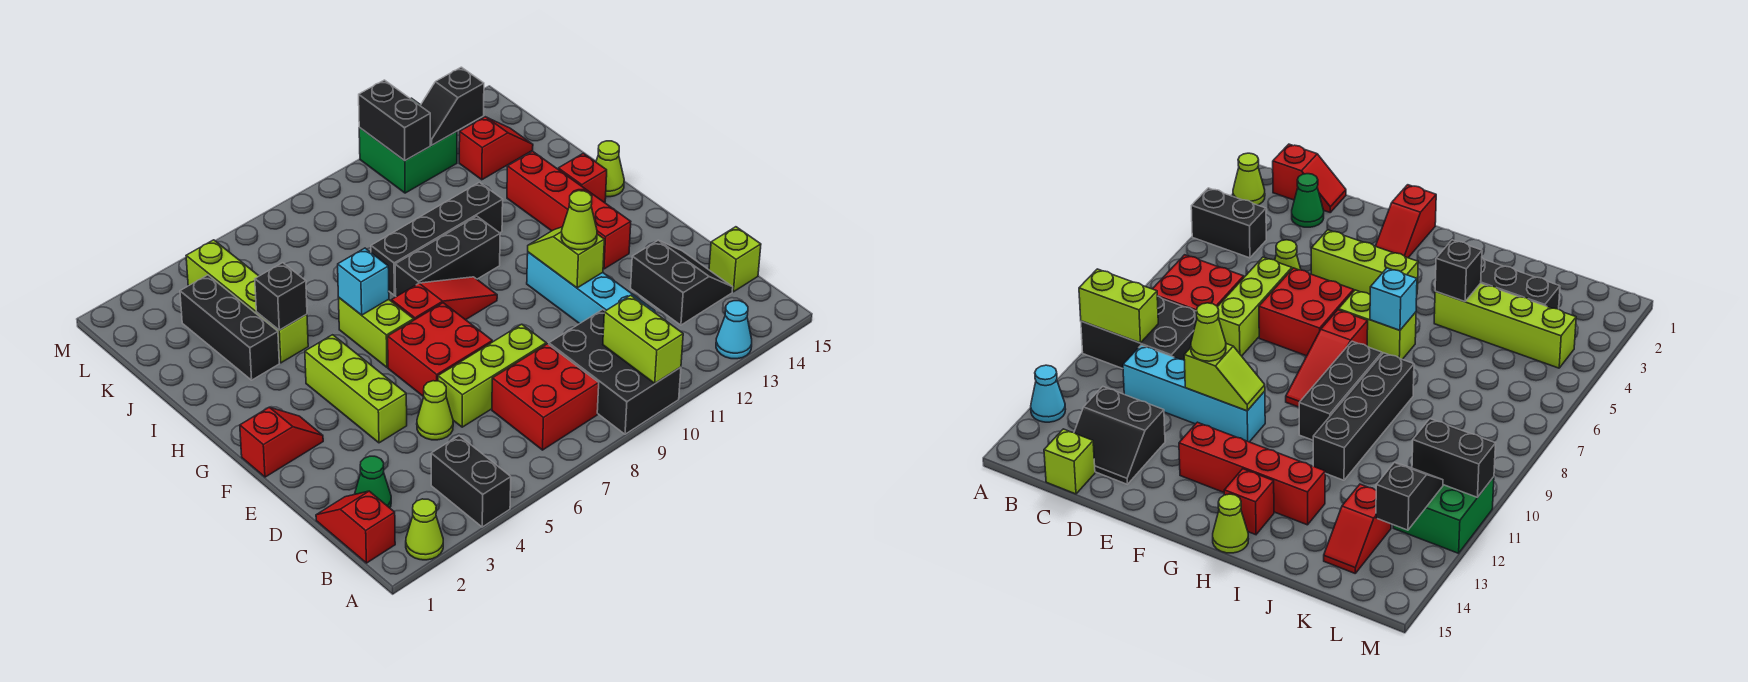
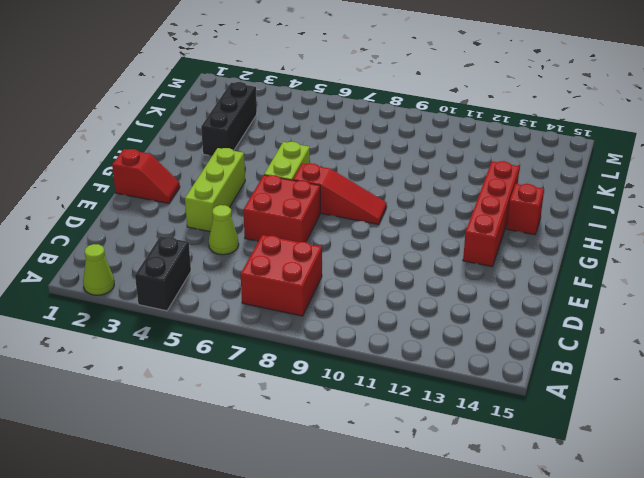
none -> black brick A9:C10 level 1
none -> cyan cone A13 level 1
none -> red slope B1:C1 level 1 top B
none -> green cone C2 level 1

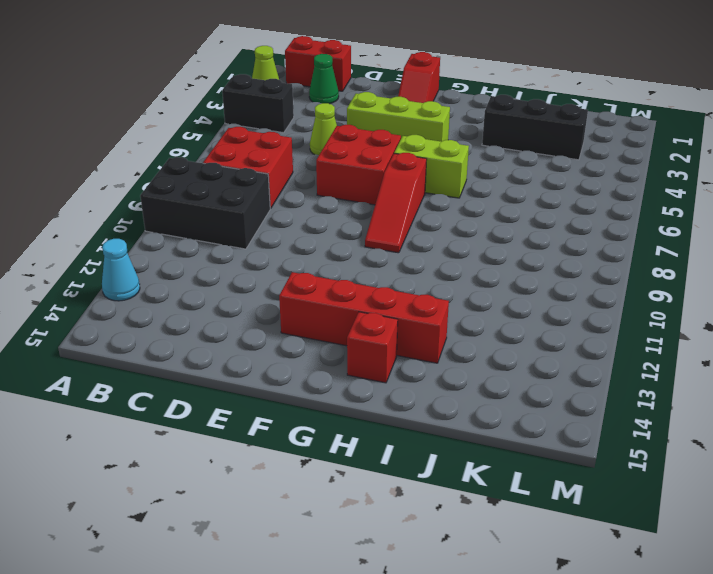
red brick B1:C1 level 1 -> red slope B1:C1 level 1 top B
none -> cyan brick C11:F11 level 1
none -> black slope C13:D14 level 1 top 13
none -> lime brick C15 level 1
none -> lime brick D6:D8 level 1

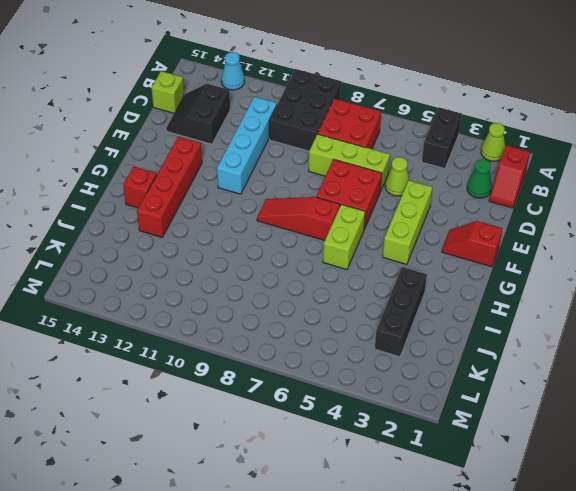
none -> black brick H8:H10 level 1
none -> lime cone H15 level 1
none -> lime brick I4:L4 level 1
none -> black brick I8:I11 level 1

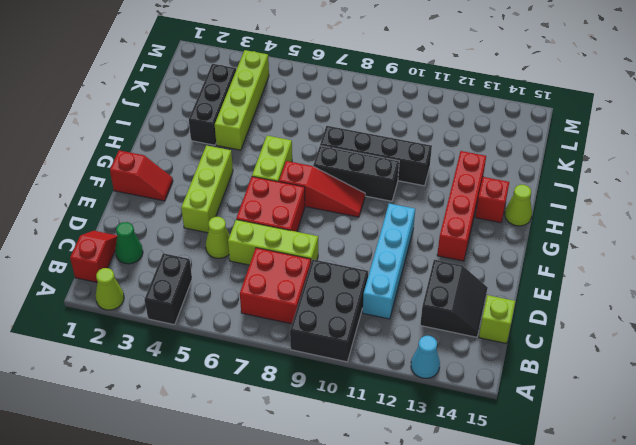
none -> red slope K13:K14 level 1 top 13
none -> green brick L11:M12 level 1
none -> lime brick A10:B10 level 2
none -> lime slope E11:F11 level 2 top E

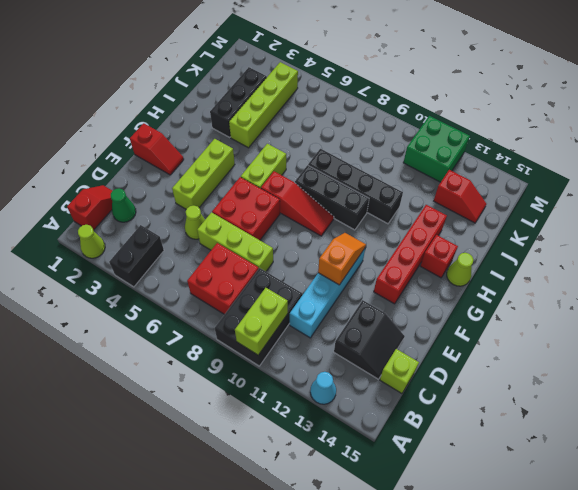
orange slope E11:F11 level 2 top E -> lime slope E11:F11 level 2 top E
none -> cyan brick H6 level 2
none -> black brick I4 level 2
none -> black brick L11:M11 level 2
none -> black slope L12:L13 level 2 top 13

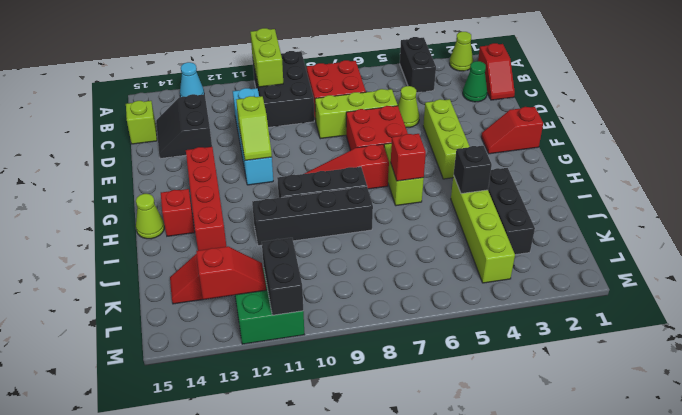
red brick H6 level 2 -> cyan brick H6 level 2
red slope L12:L13 level 2 top 13 -> black slope L12:L13 level 2 top 13
none -> lime cone E11 level 3

